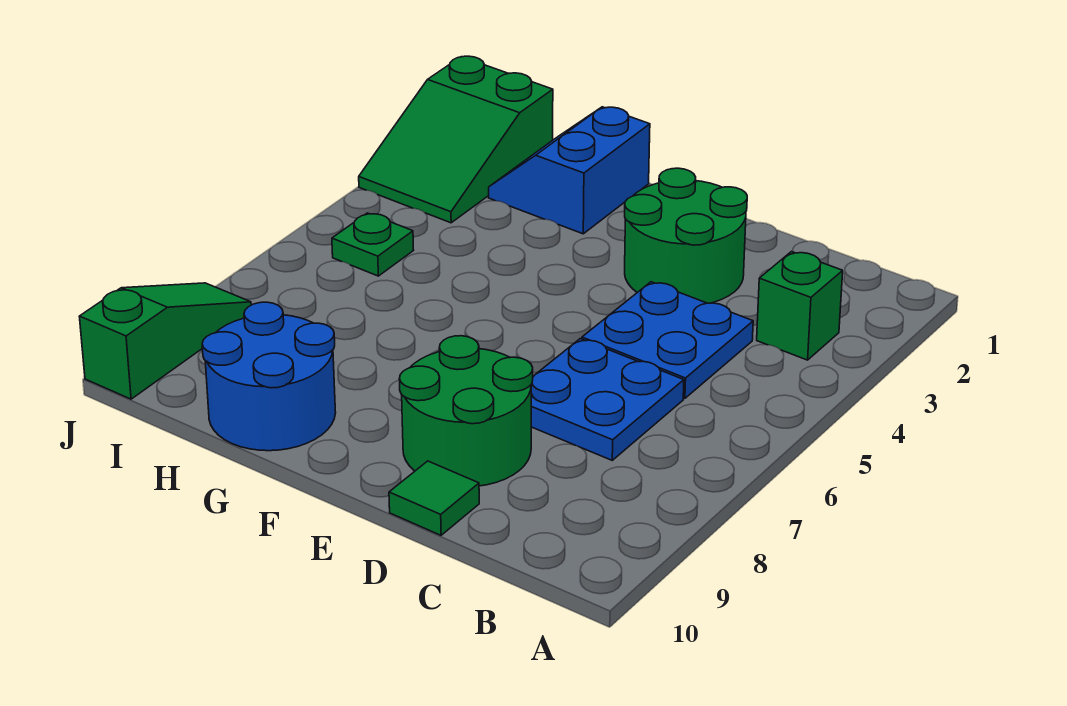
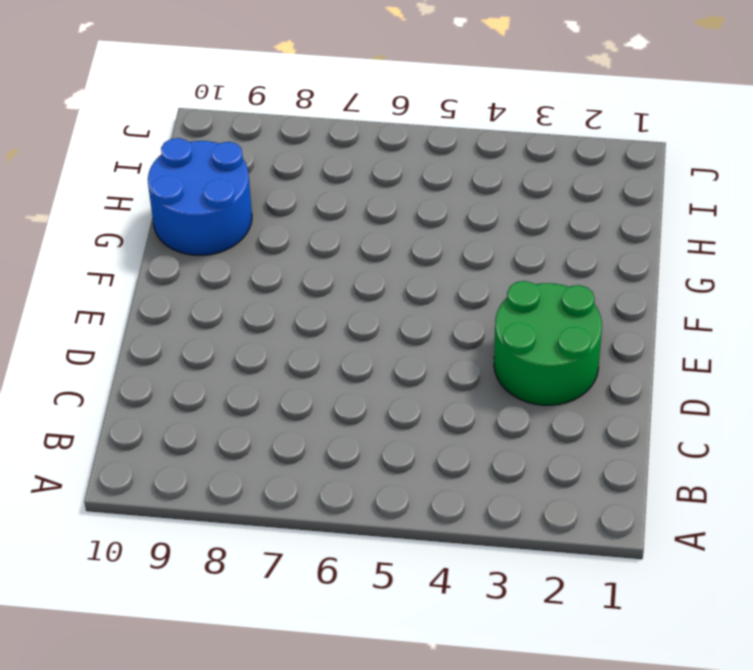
none -> green brick B3 level 1
none -> blue plate C4:D5 level 1

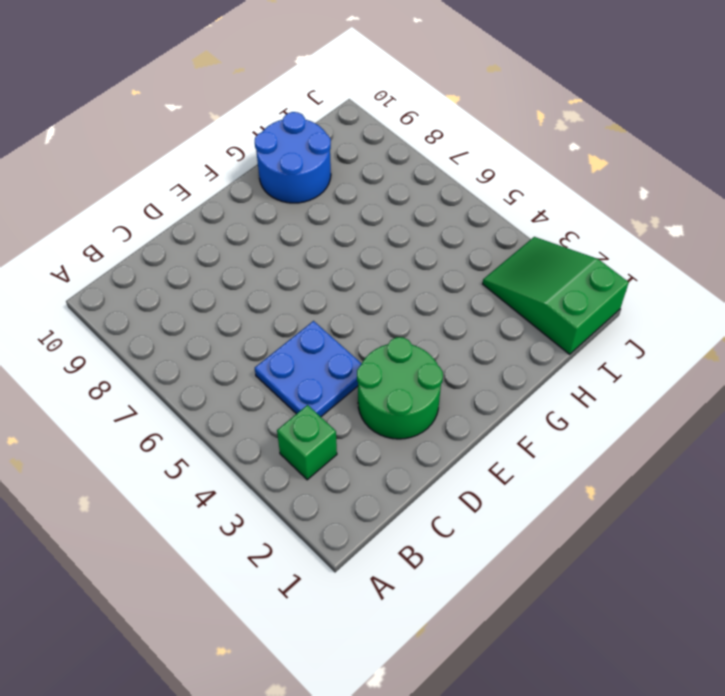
none -> blue plate C6:D7 level 1
none -> green round brick D8:E9 level 1

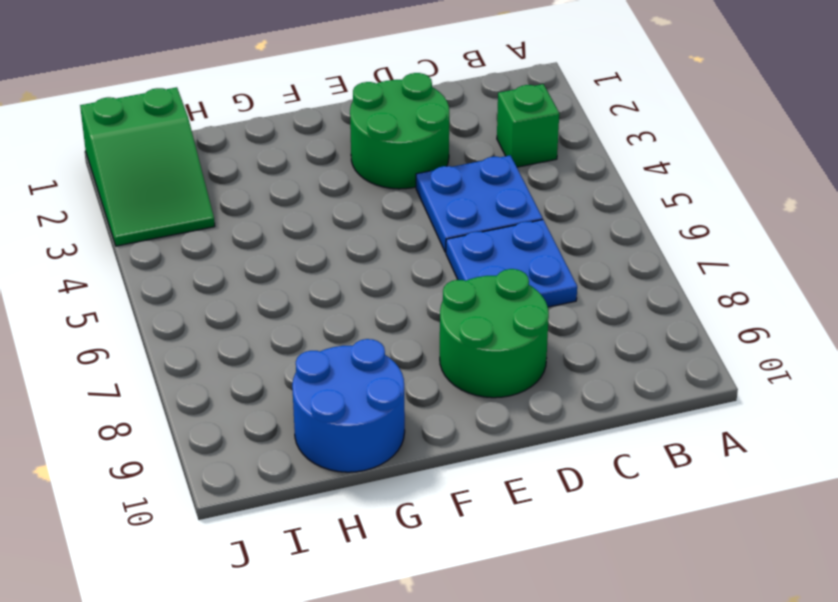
none -> green tile D10 level 1
none -> blue slope G1:H2 level 1 top G

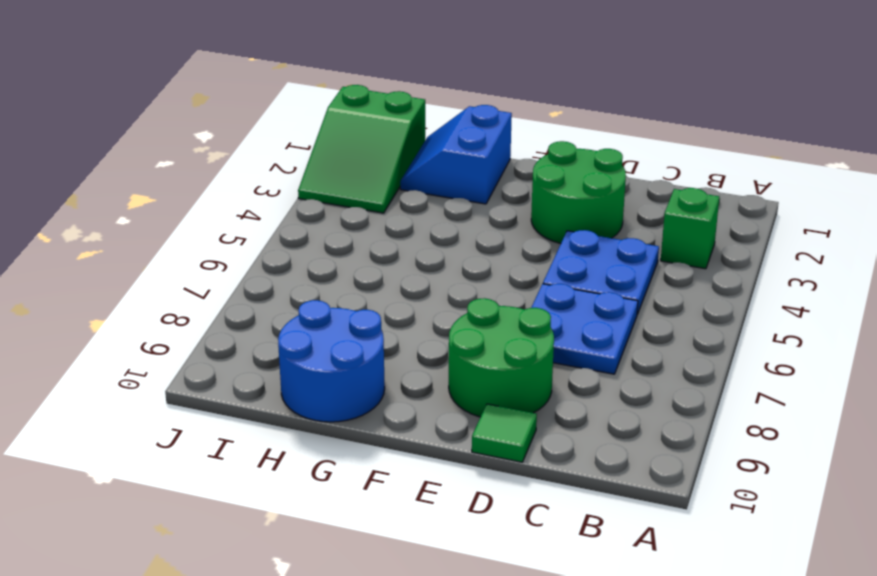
none -> green plate I5 level 1
none -> green slope J8:J10 level 1 top 10

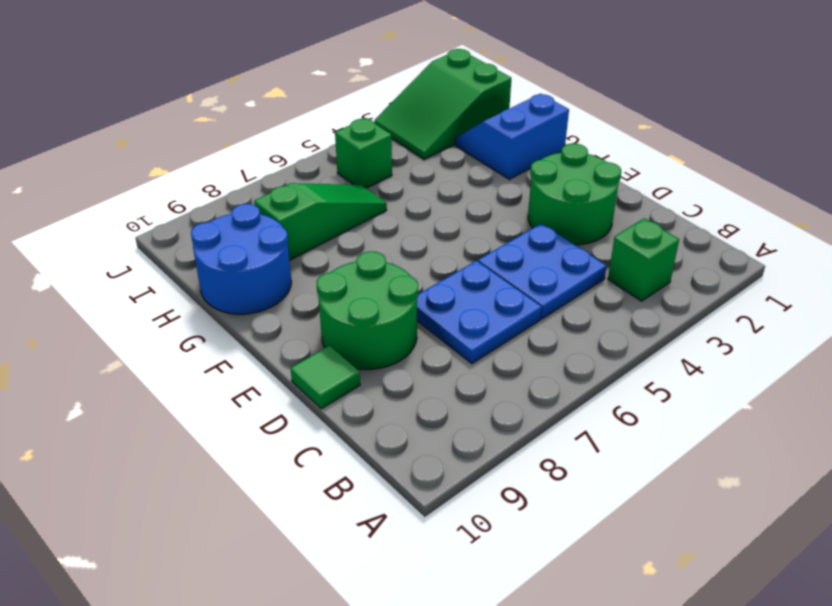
green slope H6:H8 level 1 top 8 -> green slope J8:J10 level 1 top 10
green brick I5 level 1 -> green plate I5 level 1

